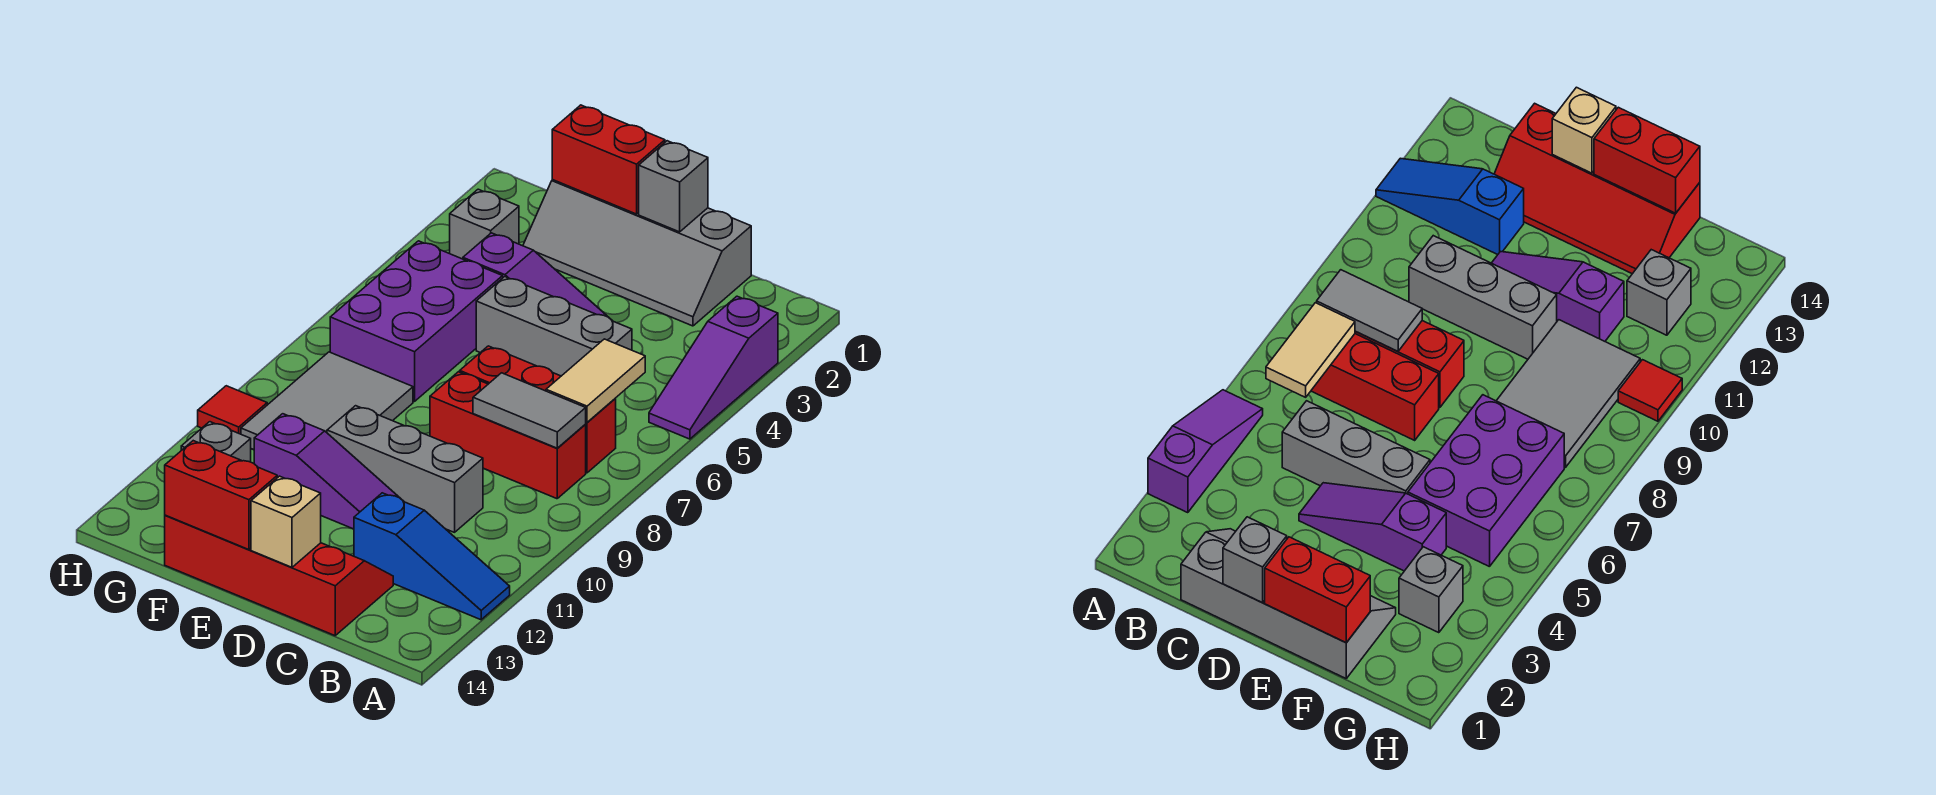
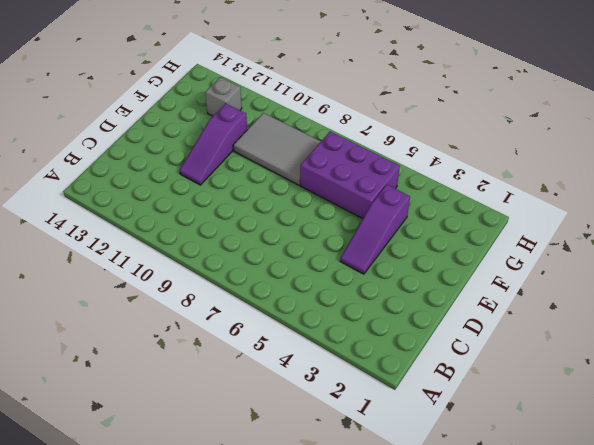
none -> purple slope A3:A5 level 1 top 3
none -> blue slope A12:C12 level 1 top C
none -> red brick B7:D7 level 1

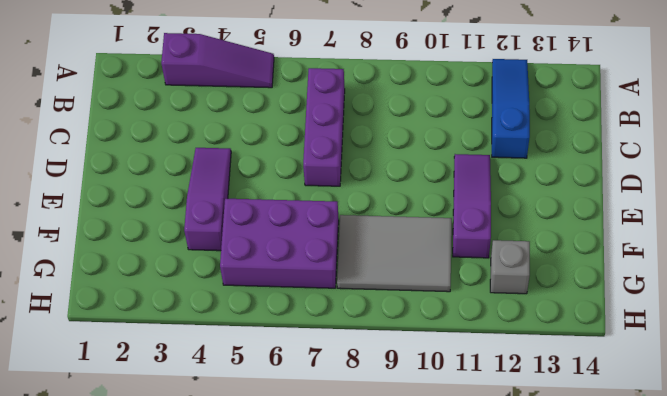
purple brick B7:D7 level 1 -> red brick B7:D7 level 1
none -> red brick B8:D8 level 1
none -> grey slope C1:F2 level 1 top 1
none -> grey brick C5:E5 level 1

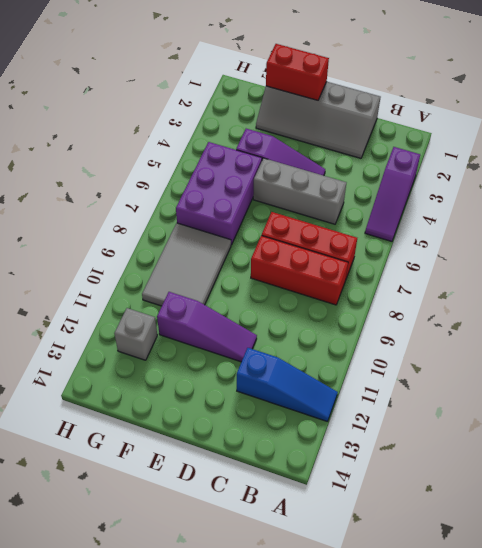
none -> grey brick C10:E10 level 1
none -> red slope C13:F14 level 1 top 14
none -> grey brick G3 level 1

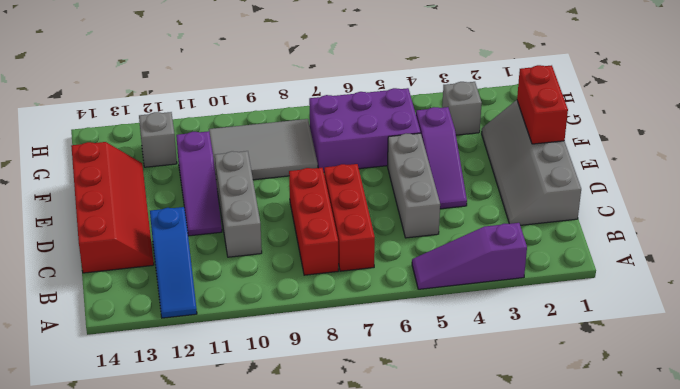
none -> red tile H10 level 1
none -> tan tile B6:B7 level 2
none -> grey tile B8:C8 level 2

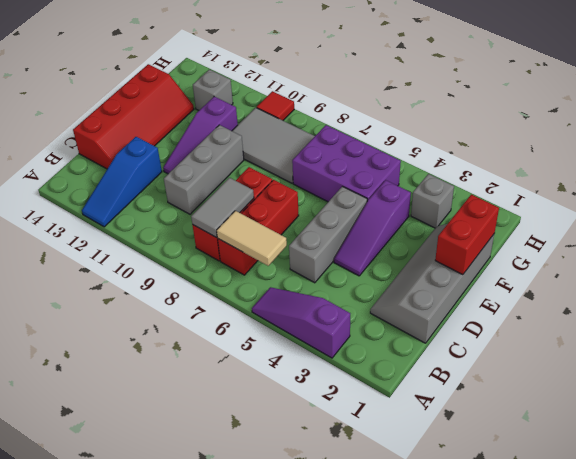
none -> grey brick D1 level 2
none -> tan brick D14 level 2
none -> red brick E14:F14 level 2

